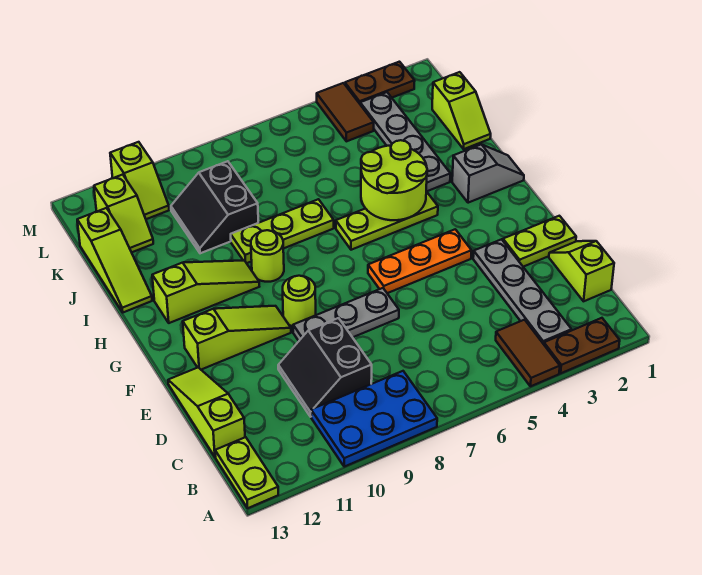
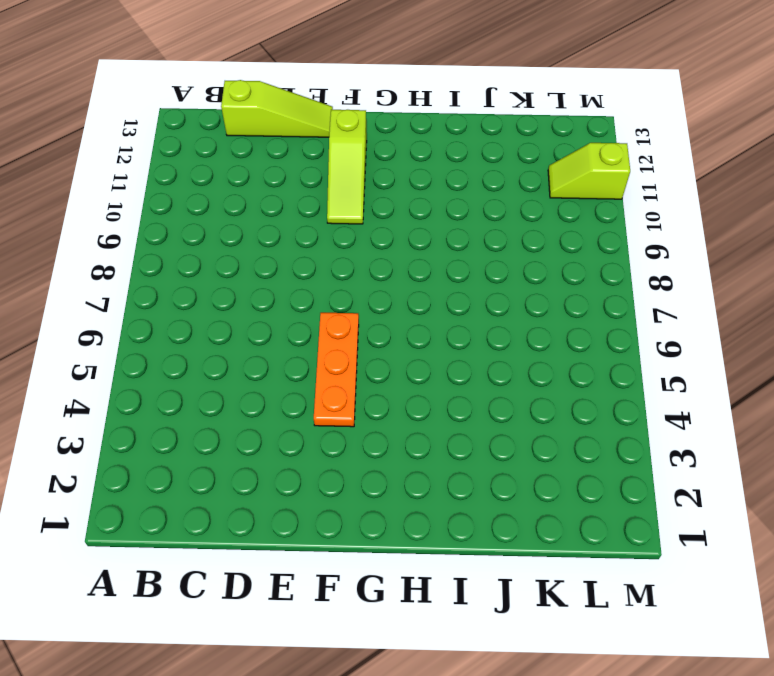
none -> brown plate A2:A3 level 1
none -> brown tile A4:B4 level 1
none -> blue plate A8:B10 level 1

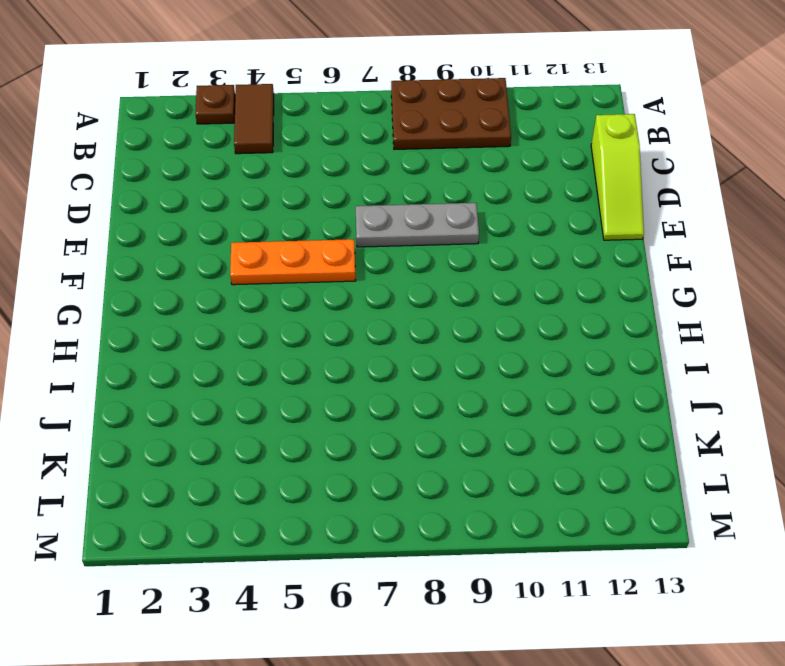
brown plate A3 level 1 -> brown plate A2:A3 level 1
brown plate A8:B10 level 1 -> blue plate A8:B10 level 1
none -> lime plate A13:B13 level 1
none -> grey plate B3:E3 level 1
none -> lime slope C1:D1 level 1 top C

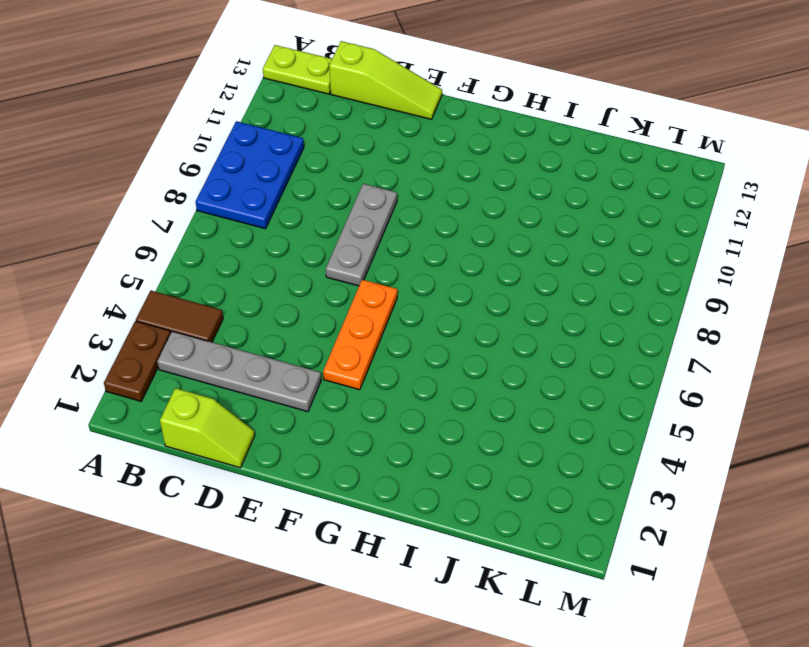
none -> black slope C9:D10 level 1 top 9
none -> lime plate E1:E2 level 1
none -> lime round brick F9 level 1

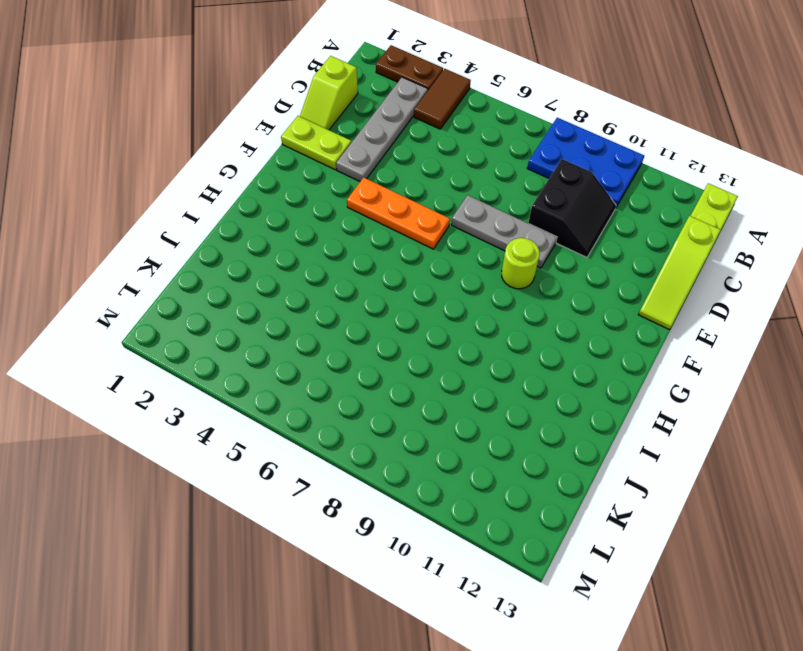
none -> lime slope F10:F12 level 1 top 12
none -> grey slope H1:H2 level 1 top 2
none -> lime plate H4:H6 level 1

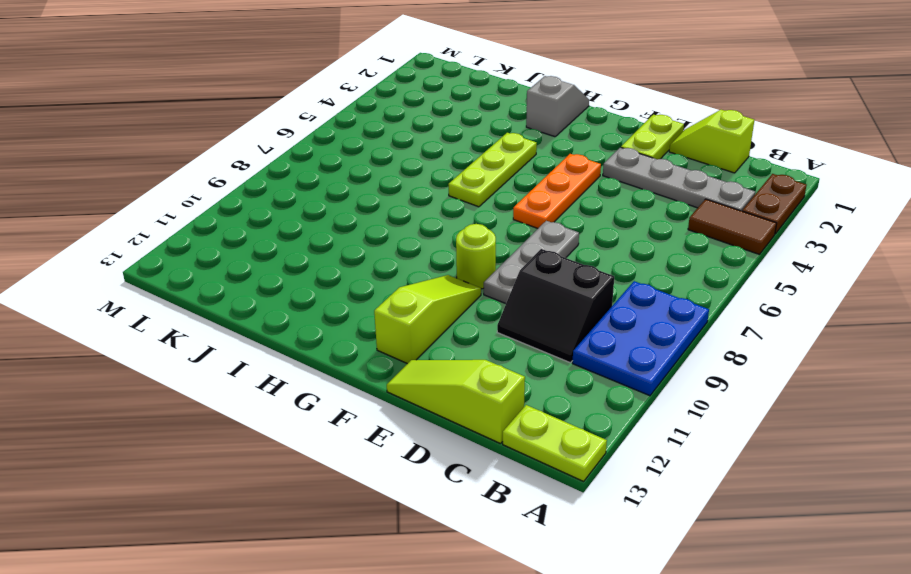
none -> lime round brick H9 level 1
none -> lime slope H10:H12 level 1 top 12
none -> grey plate I3:L3 level 1

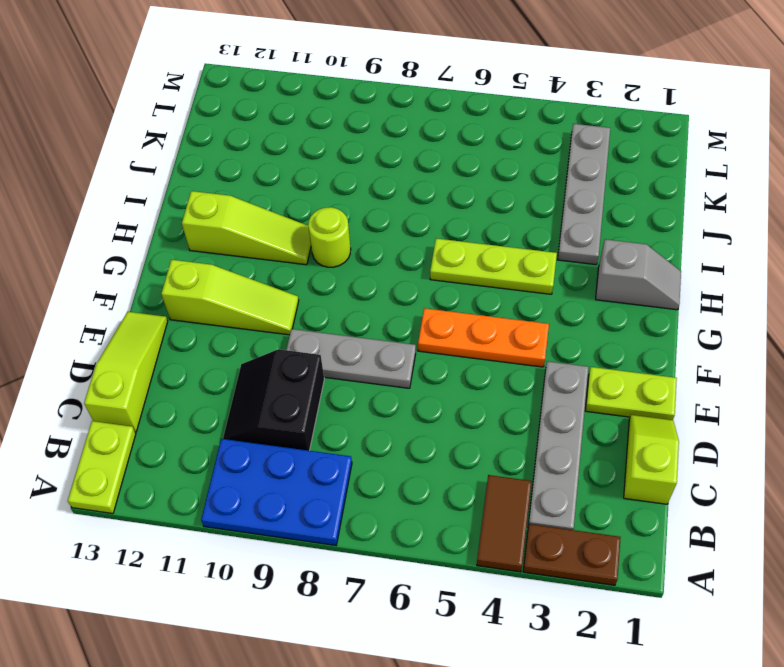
none -> lime round brick F9 level 1
none -> lime plate I7:I9 level 1
none -> lime slope I13:K13 level 1 top K

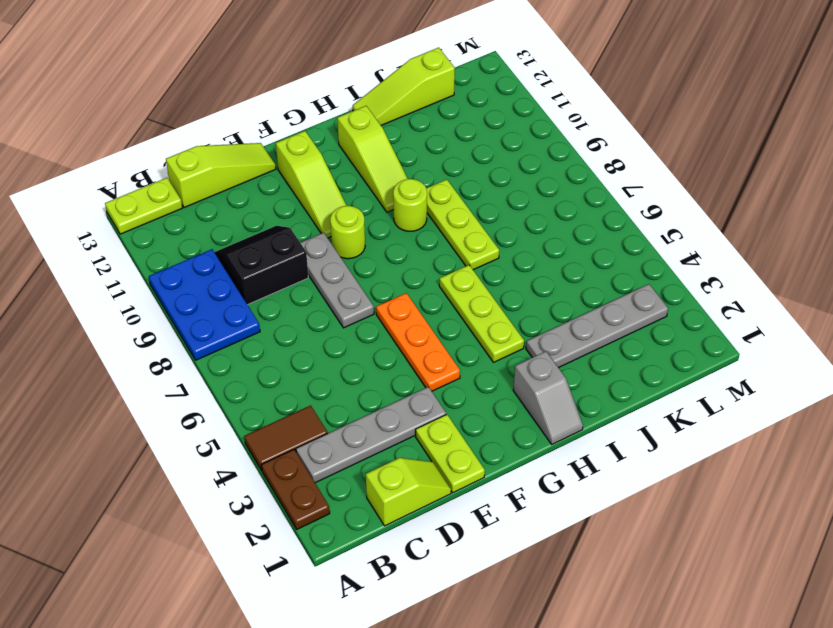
none -> lime slope J1:K1 level 1 top K
none -> black slope J9:K10 level 1 top 9
none -> lime slope K12:L12 level 1 top L

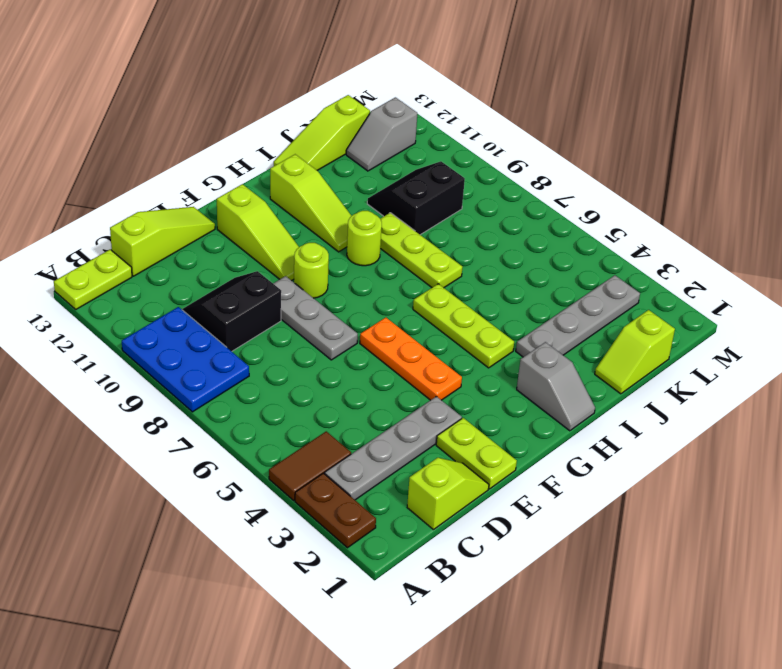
grey slope K12:L12 level 1 top L -> lime slope K12:L12 level 1 top L
none -> brown tile L4:M4 level 1
none -> lime slope L11:M11 level 1 top M
none -> brown plate M2:M3 level 1

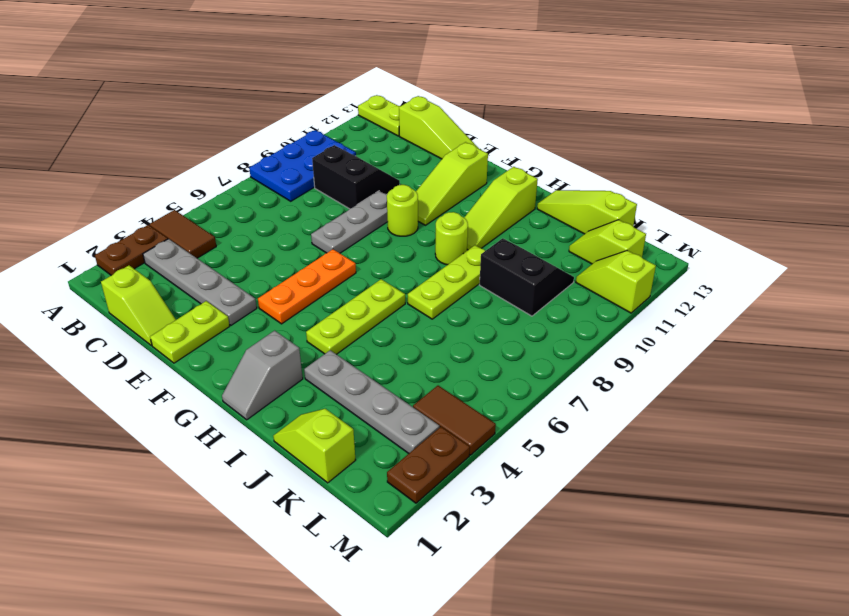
none -> lime round brick H4:I5 level 2

